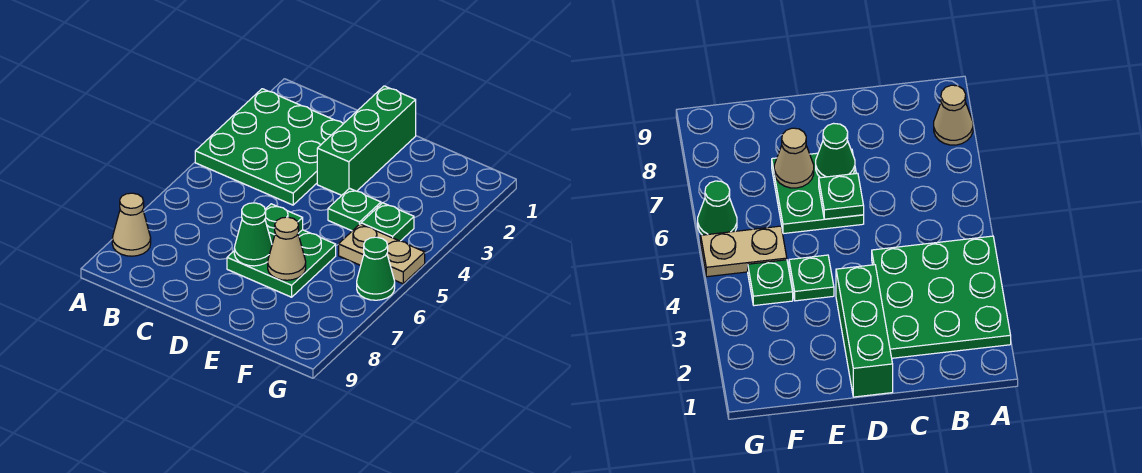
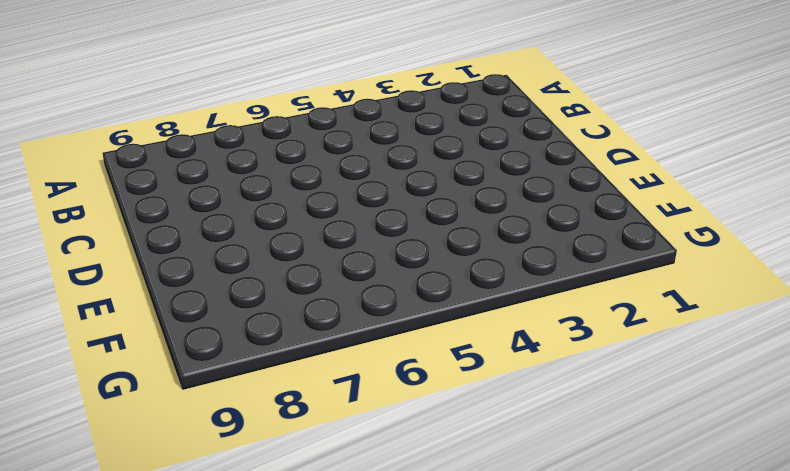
none -> green plate A2:C4 level 1
none -> tan cone A8 level 1

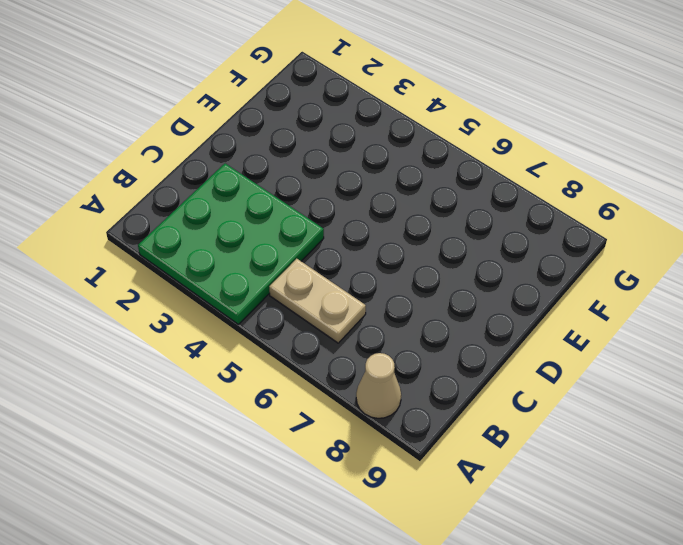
tan plate B5:B6 level 1 -> tan plate F5:G5 level 1
none -> green brick D1:D3 level 1
none -> green plate D6:E7 level 1

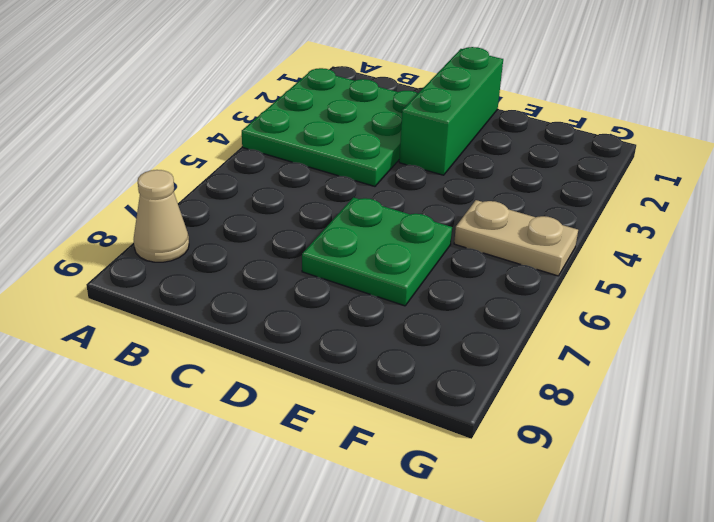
none -> green plate E4 level 1
none -> green plate F4 level 1

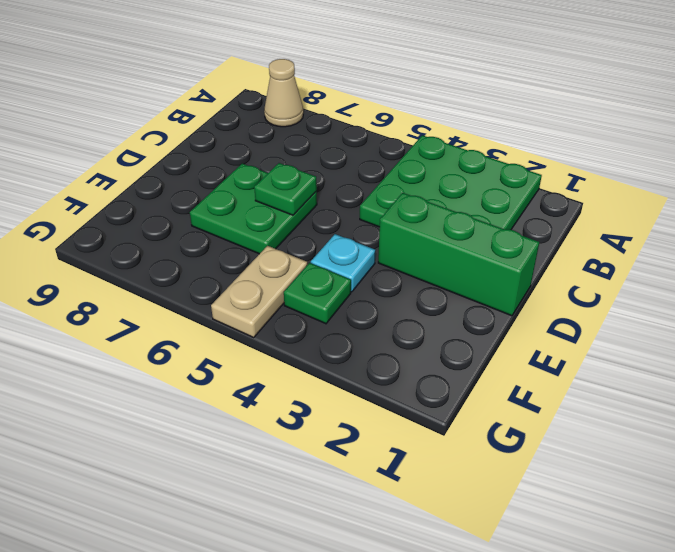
cyan plate E4 level 1 -> green plate E4 level 1
none -> green cone G6 level 1
none -> green cone D7 level 2

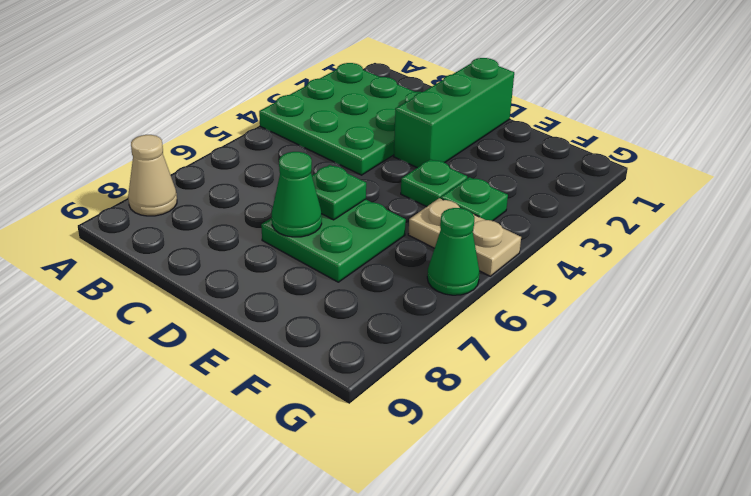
none -> tan cone E7 level 2

